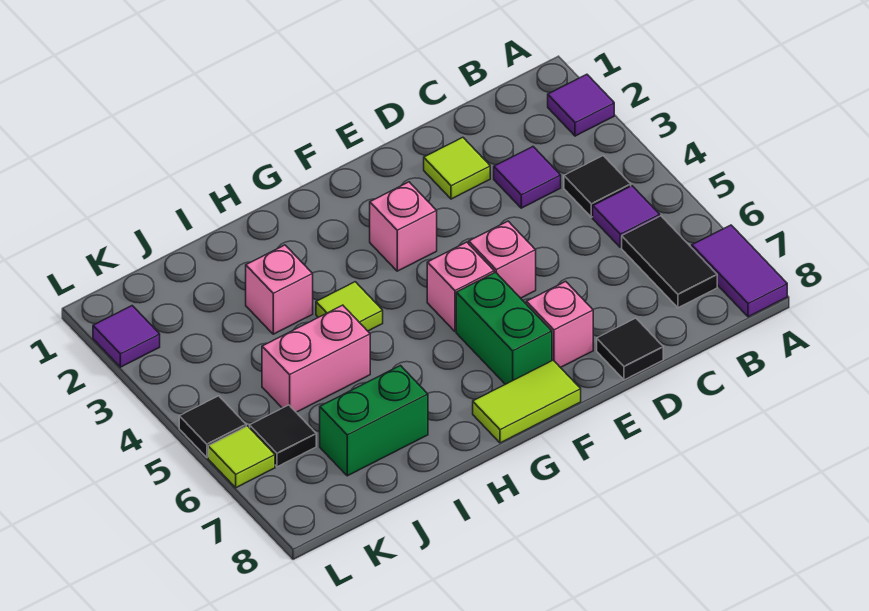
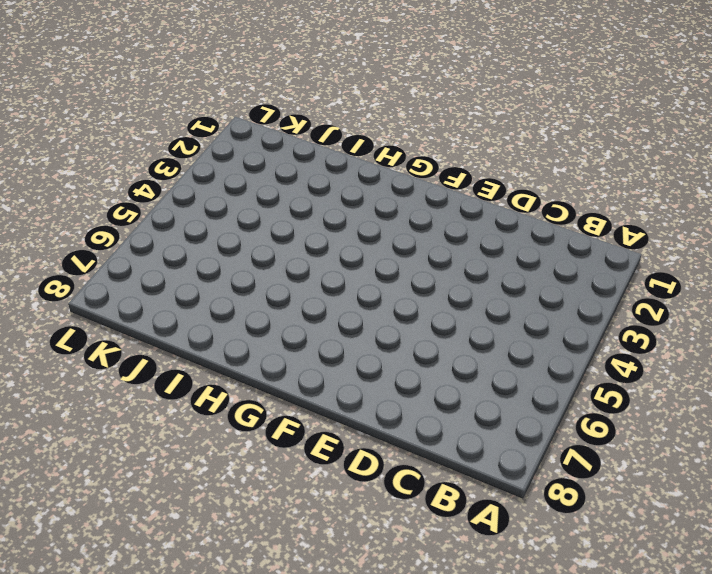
none -> purple tile A2 level 1
none -> purple tile A7:A8 level 1
none -> black tile B4 level 1

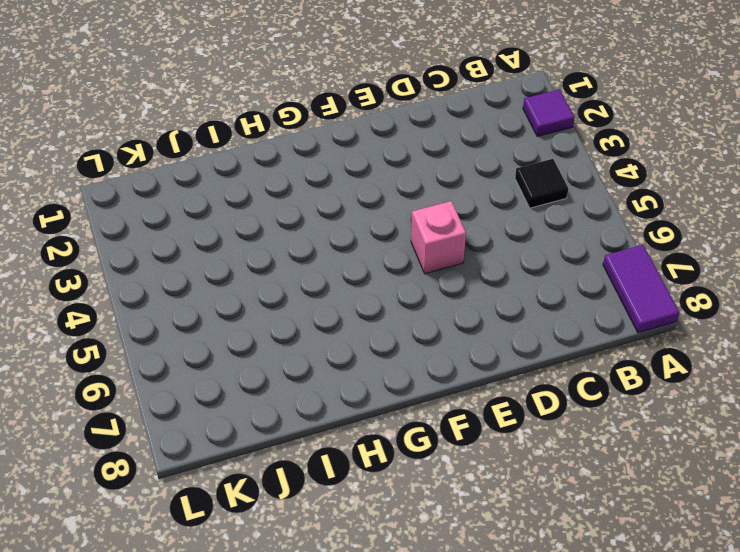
none -> purple tile B5 level 1
none -> black tile B6:B7 level 1
none -> purple tile C3 level 1

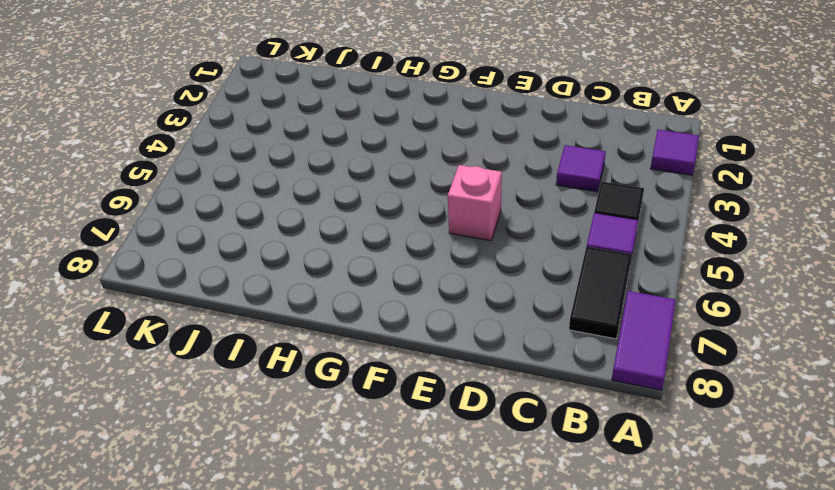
none -> lime tile D2 level 1
none -> black tile D8 level 1
none -> pink brick E7 level 1

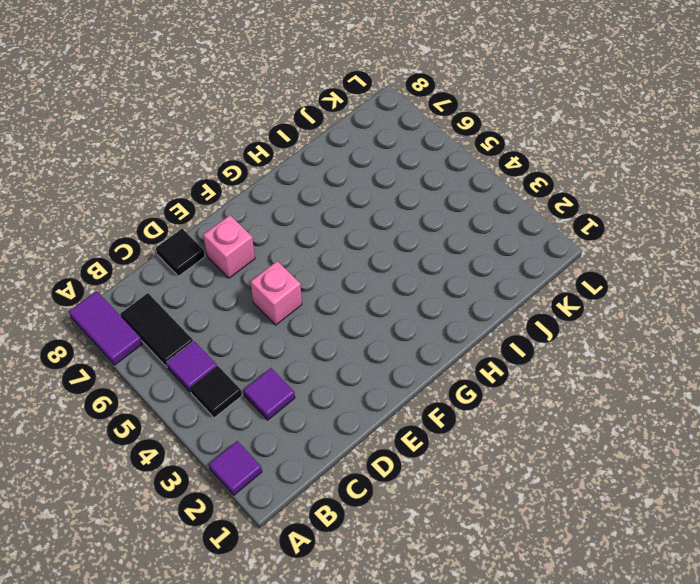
none -> lime tile D2 level 1
none -> pink brick F3 level 1
none -> pink brick F5 level 1

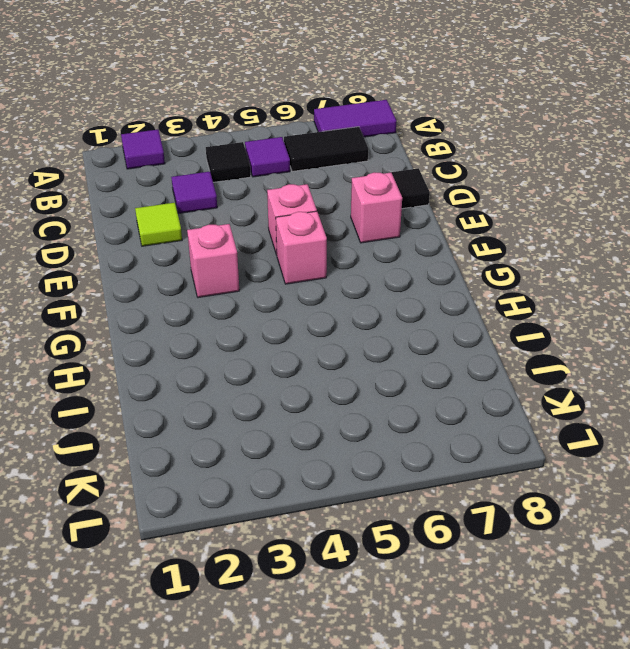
none -> green brick F6:F7 level 1
none -> lime tile F8:G8 level 1
none -> lime tile H4 level 1

